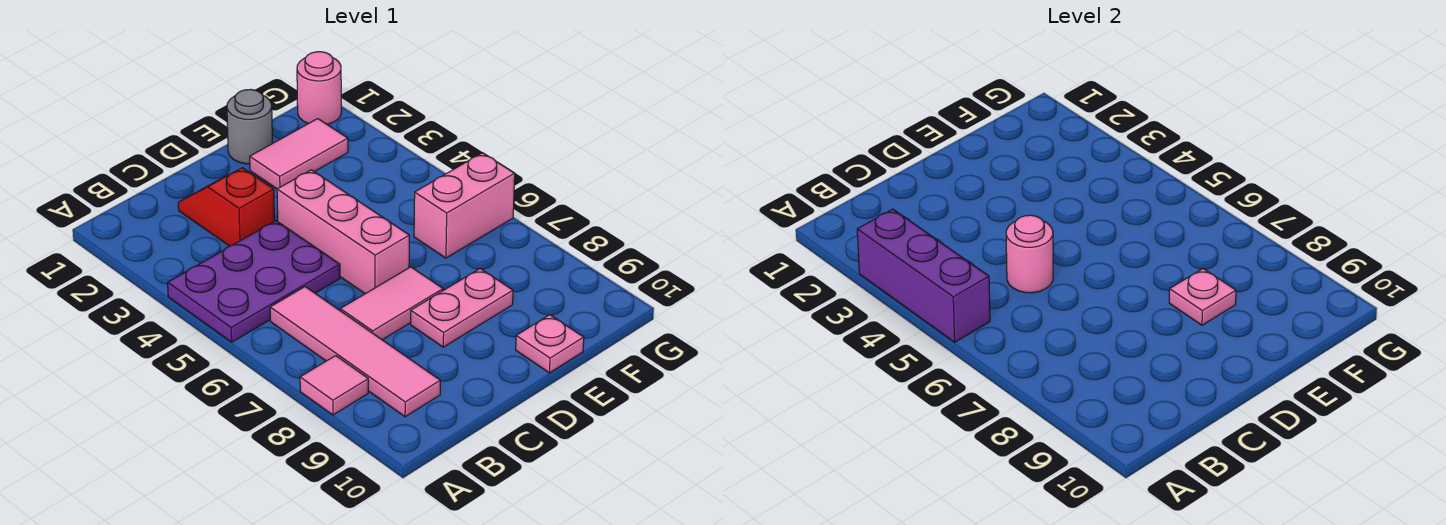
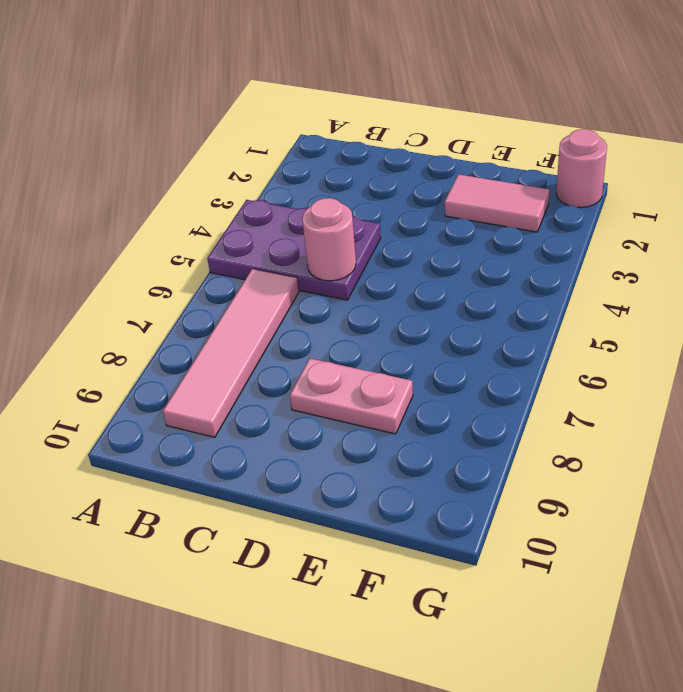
none -> pink tile A8 level 1
none -> red slope C2:C3 level 1 top 3
none -> pink tile C7:D7 level 1

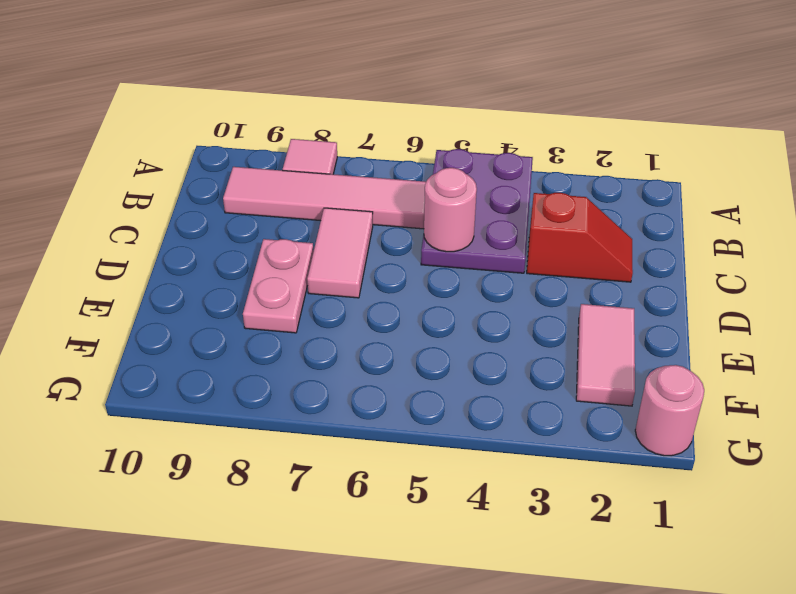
none -> pink brick D4:D6 level 1
none -> grey round brick E1 level 1
none -> pink plate E10 level 1

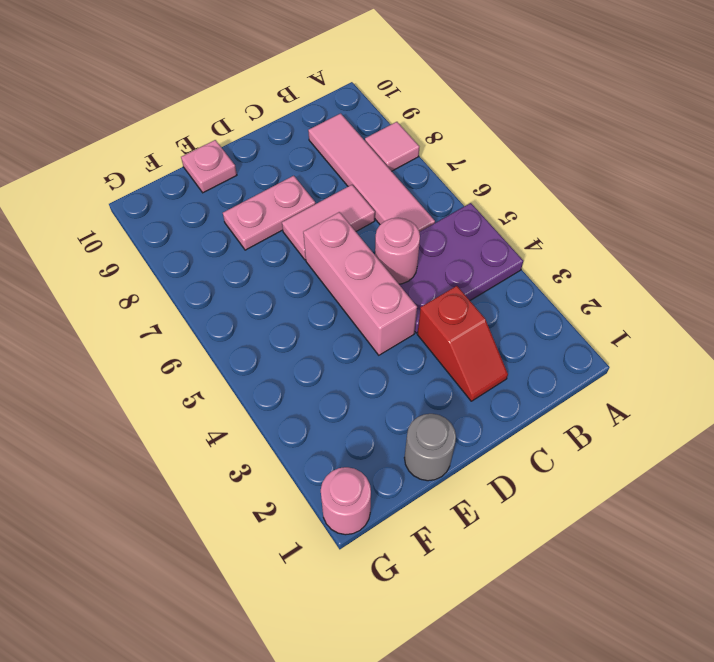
none -> pink tile E2:F2 level 1
none -> pink brick F6:G6 level 1
none -> purple brick A3:A5 level 2

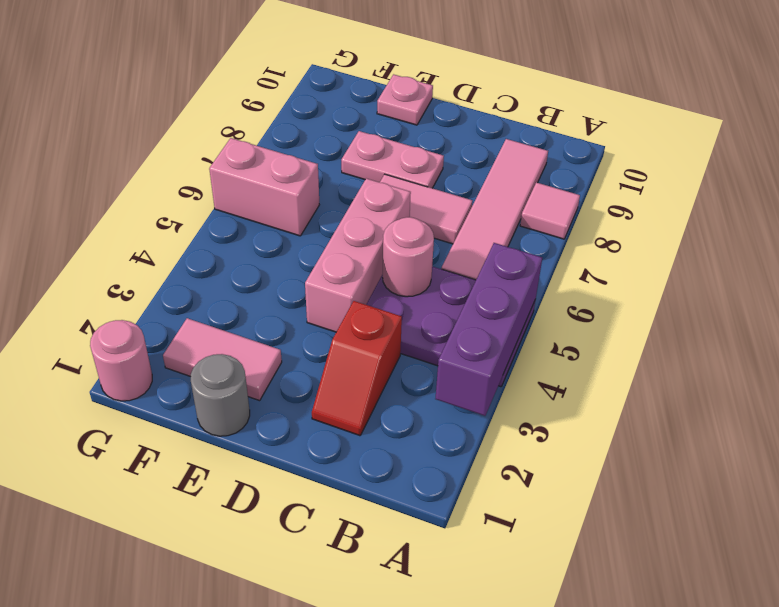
none -> pink plate E8 level 2

